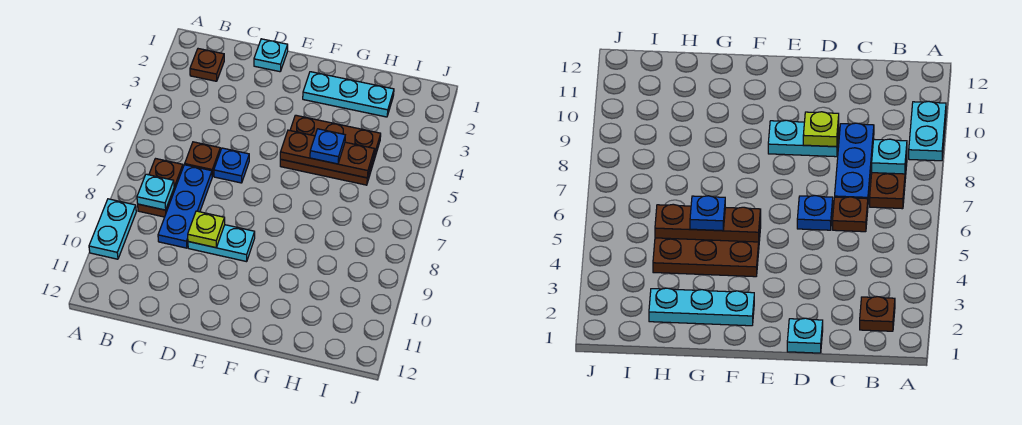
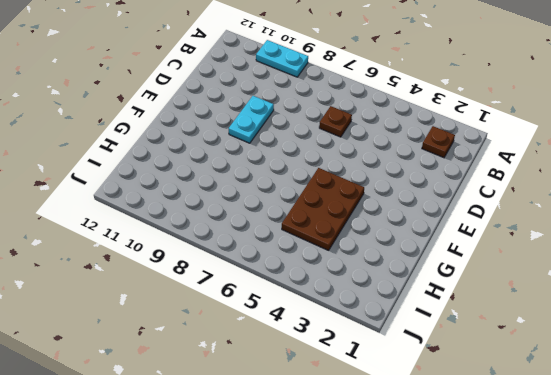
none -> brown plate B7:B8 level 1
none -> blue plate C7:C9 level 1
none -> cyan plate D1 level 1

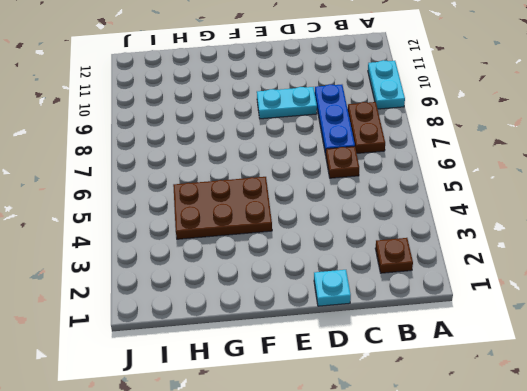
none -> blue plate D6 level 1
none -> cyan plate F2:H2 level 1
none -> cyan plate B8 level 2

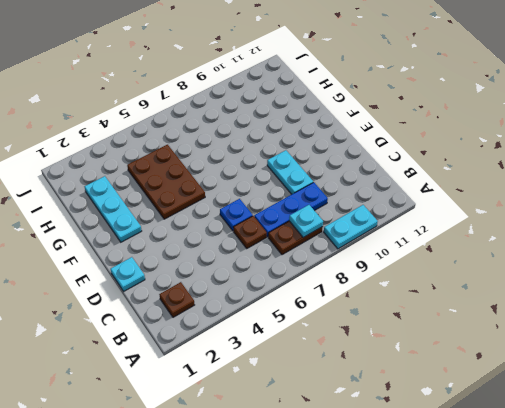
none -> lime plate D9 level 2
none -> brown plate F5:H5 level 2
none -> blue plate G5 level 3

